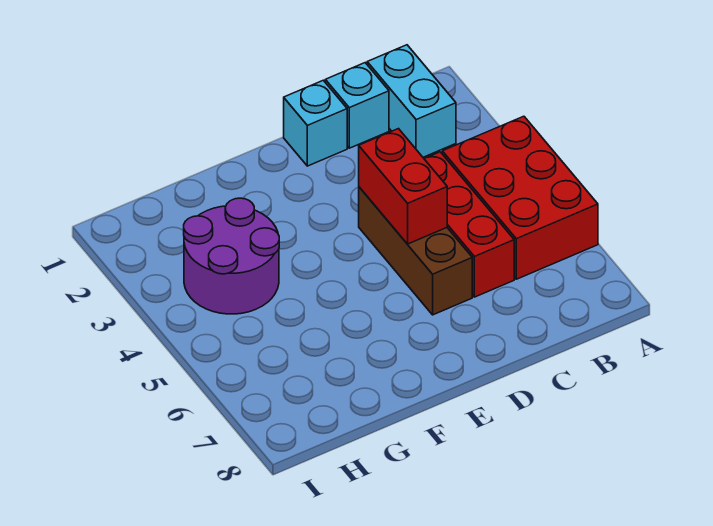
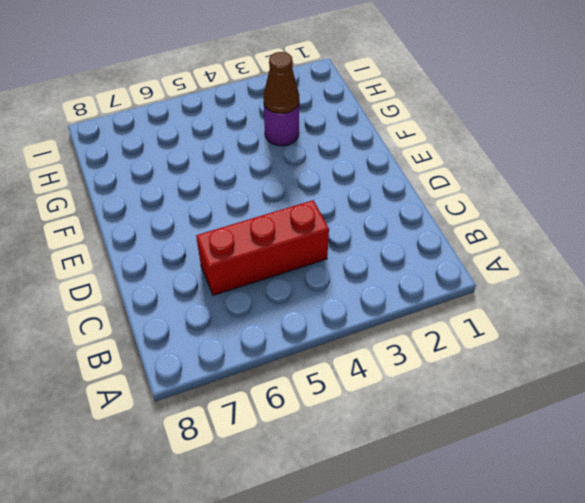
purple round brick G3 level 1 -> purple round brick G3:H4 level 1
brown cone G3 level 2 -> none
none -> red brick A4:B6 level 1
none -> cyan brick B1:B2 level 1

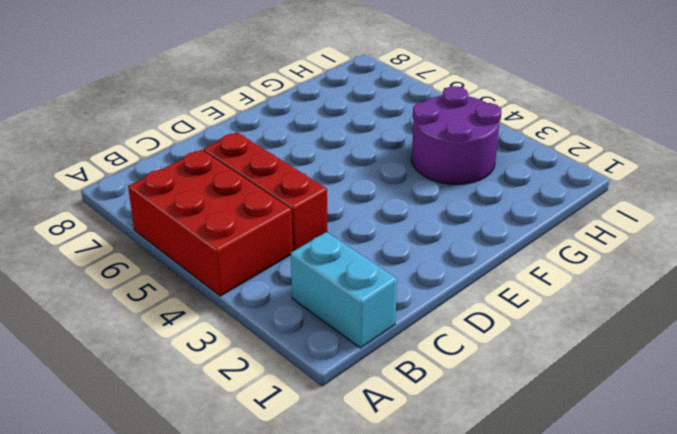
none -> cyan brick C1 level 1
none -> cyan brick D1 level 1

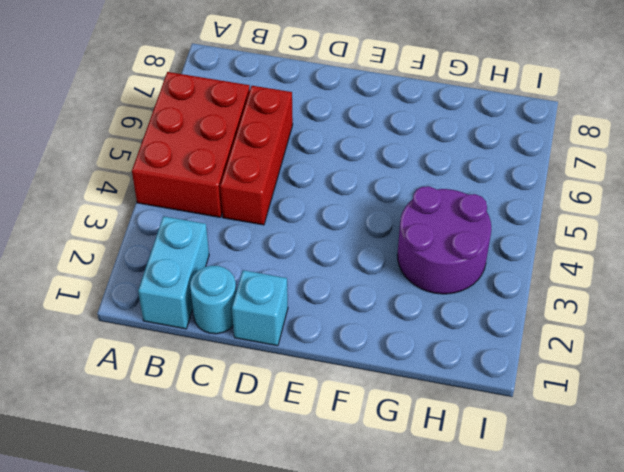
cyan round brick C1 level 1 -> cyan brick C1 level 1
none -> brown brick D4:D6 level 1
none -> red brick D4:D5 level 2

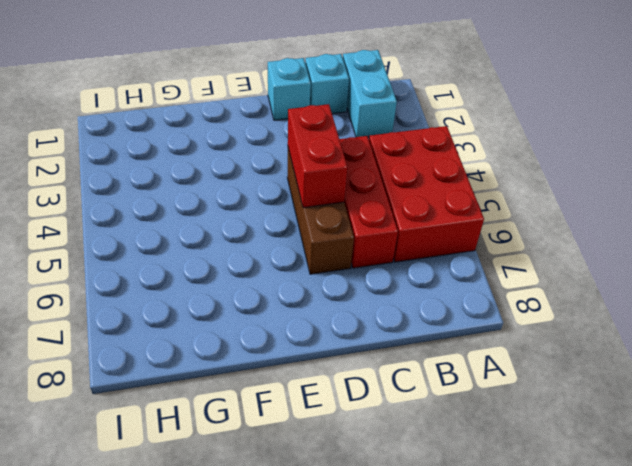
none -> purple round brick G3:H4 level 1

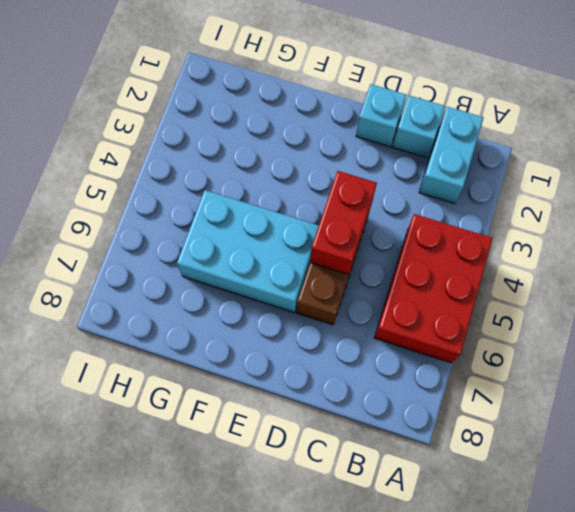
cyan brick E5:G6 level 1 -> none
none -> red brick C4:C6 level 1
none -> purple round brick G3:H4 level 1

